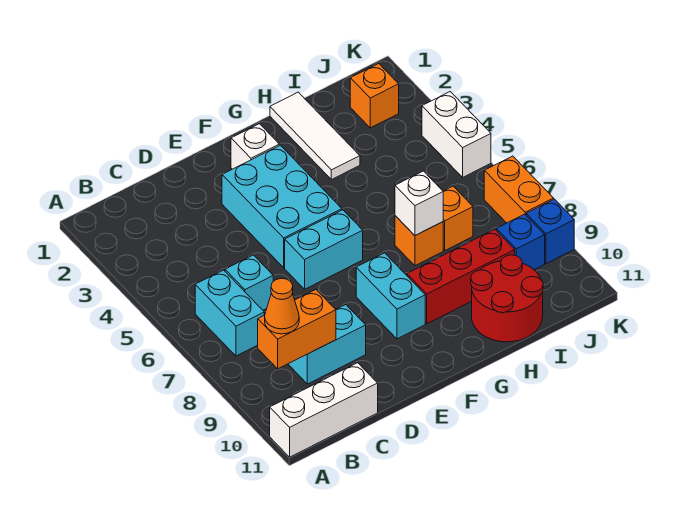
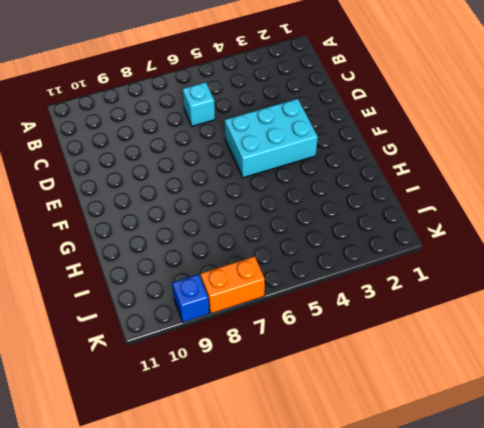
none -> white brick A11:C11 level 1
none -> cyan brick B6:B7 level 1
none -> cyan brick C9:D9 level 1

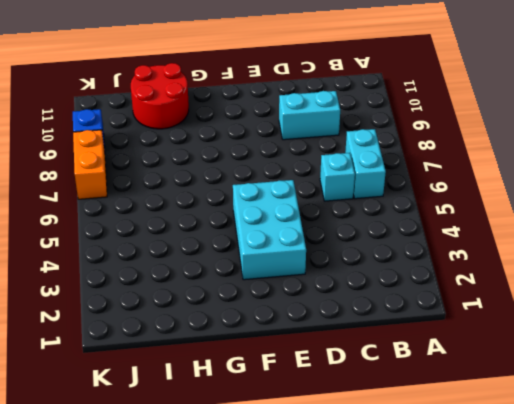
none -> white brick A11:C11 level 1
none -> cyan brick E6:F6 level 1
none -> white brick F2 level 1

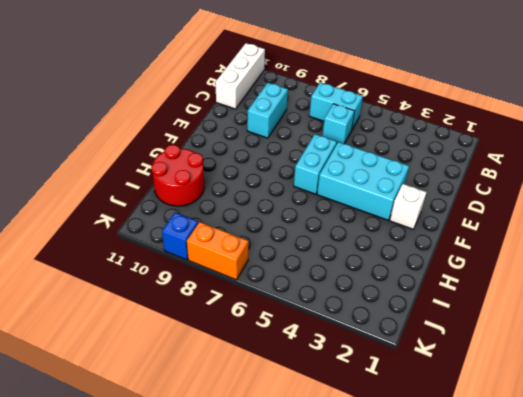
none -> cyan brick F8:F9 level 1
none -> red brick G9:I9 level 1
none -> white tile H1:H3 level 1

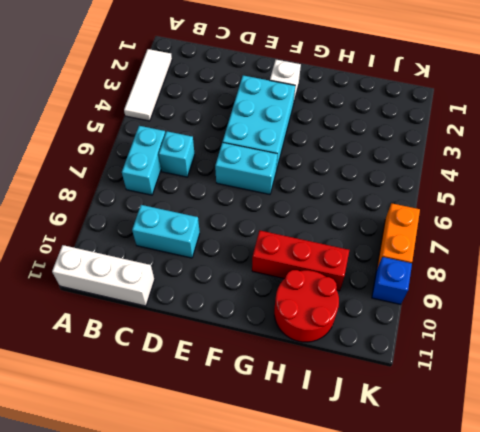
white tile A2:A4 level 1 -> white tile H1:H3 level 1
none -> cyan brick F8:F9 level 1
none -> orange brick H7 level 1
none -> orange brick I7 level 1

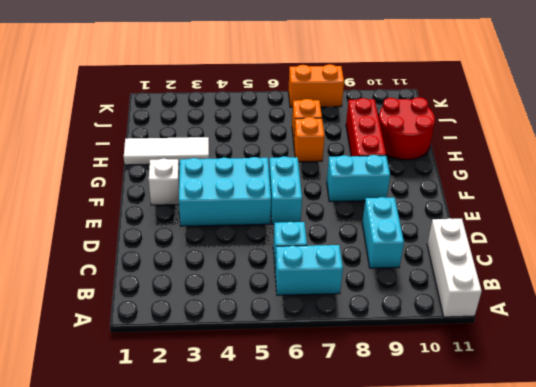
none -> orange brick J2 level 1
none -> blue brick J9 level 1
none -> white brick K4:K5 level 1

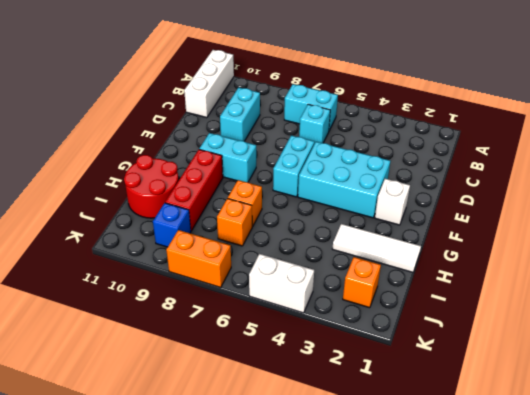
none -> blue brick K9 level 1
none -> orange brick B9:C9 level 2
none -> white brick H7 level 2

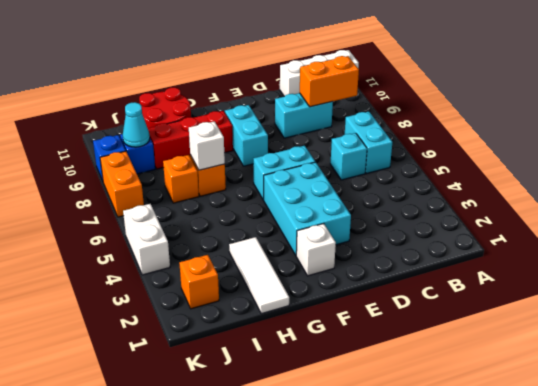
cyan cone J9 level 2 -> none
none -> orange cone B9 level 3

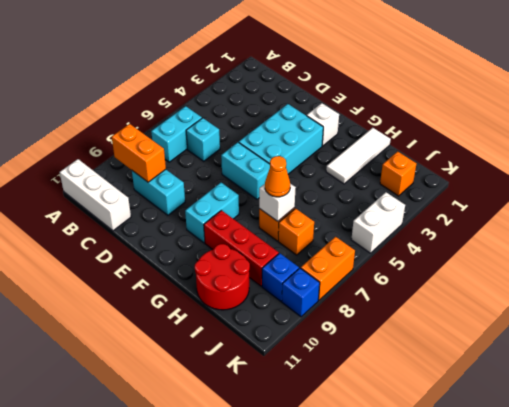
orange cone H7 level 3 -> orange cone B9 level 3

